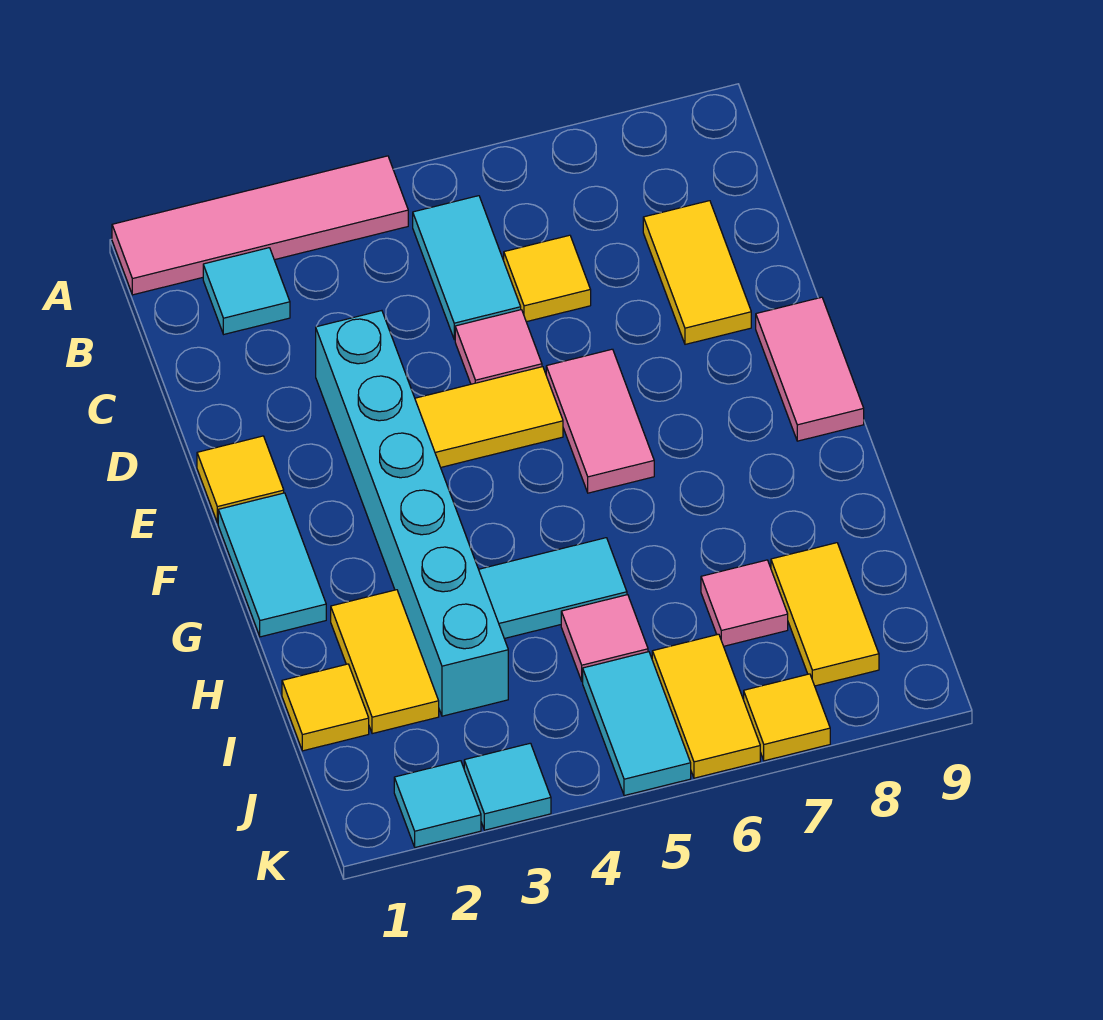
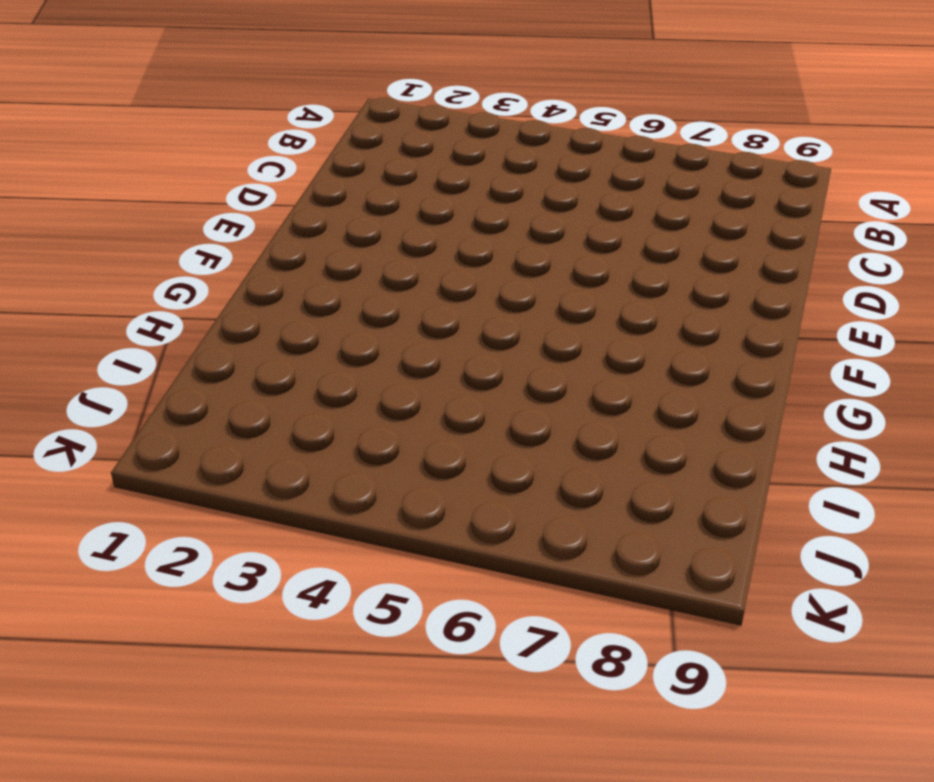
none -> pink tile A1:A4 level 1
none -> cyan tile B2 level 1
none -> cyan tile B5:C5 level 1

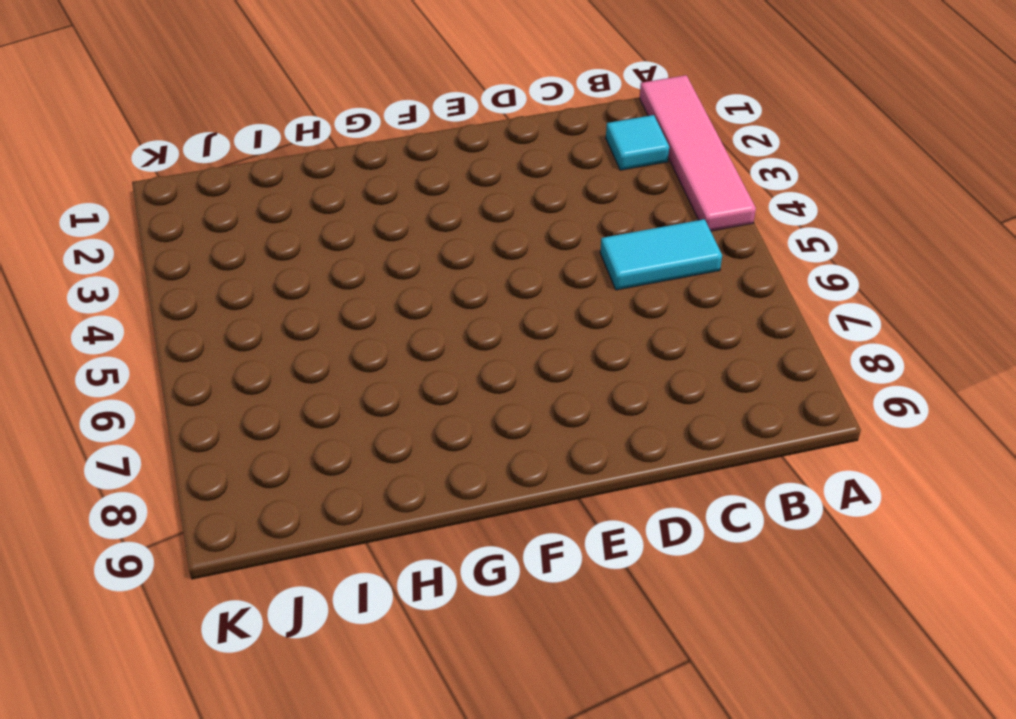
none -> yellow tile C6 level 1
none -> yellow tile C8:D8 level 1
none -> cyan brick D3:I3 level 1

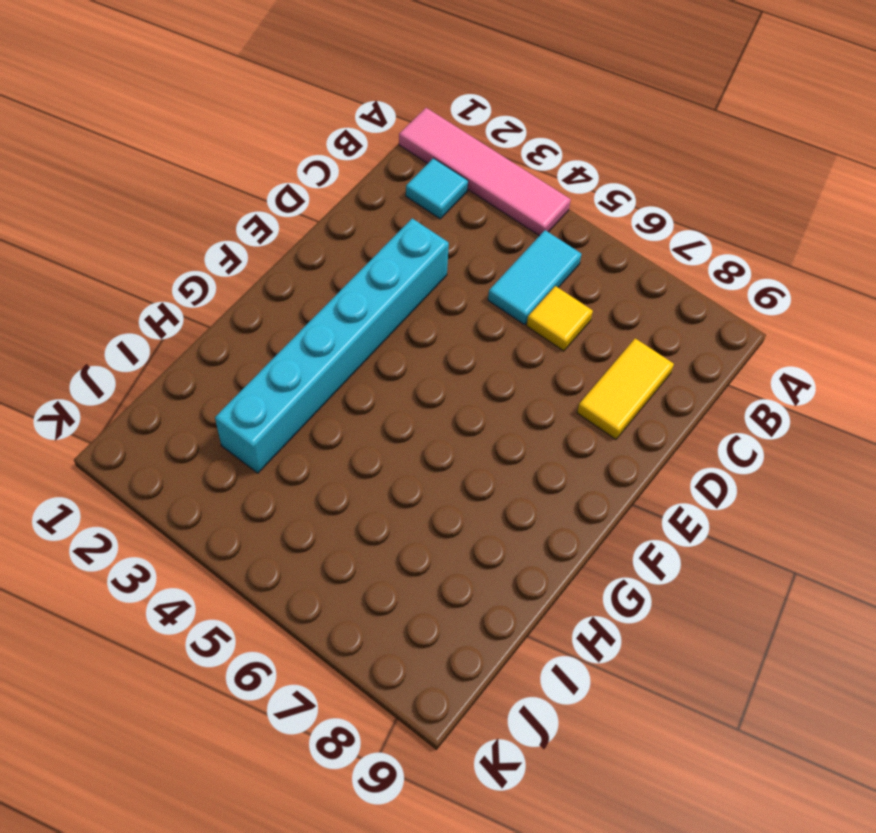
none -> pink tile D5 level 1
none -> yellow tile E1 level 1
none -> yellow tile E4:E5 level 1

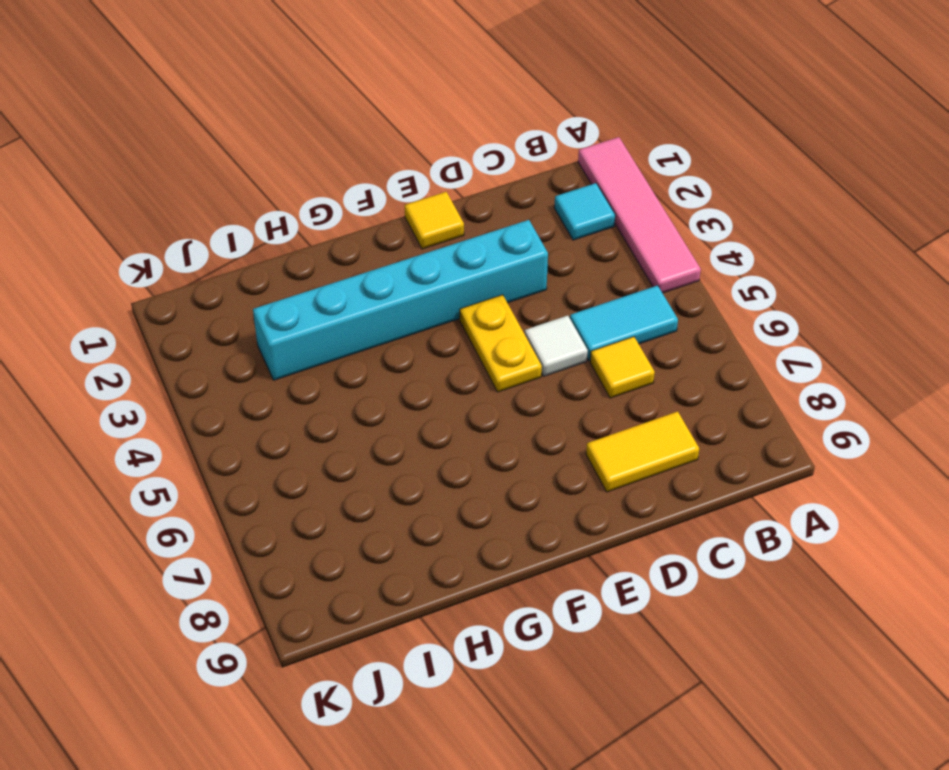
white tile D5 level 1 -> pink tile D5 level 1
yellow plate E4:E5 level 1 -> yellow tile E4:E5 level 1
none -> pink tile E6:F6 level 1
none -> pink tile E9:F9 level 1
none -> cyan tile F1:G1 level 1

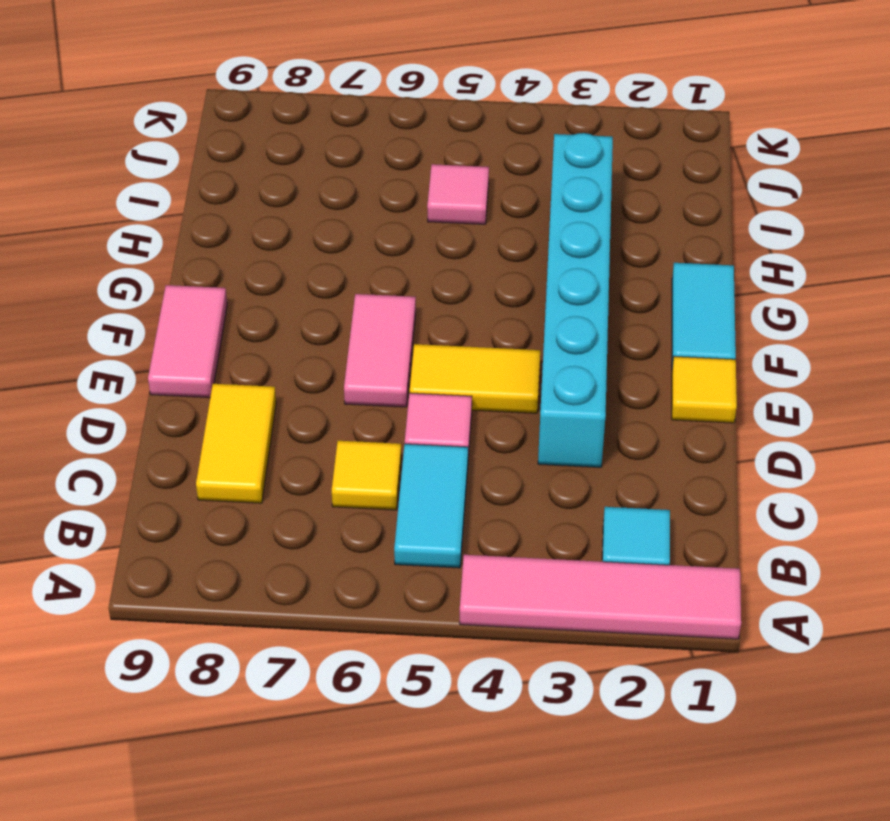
none -> yellow tile H2:I2 level 1
none -> cyan tile H4:H5 level 1
none -> yellow tile I1 level 1

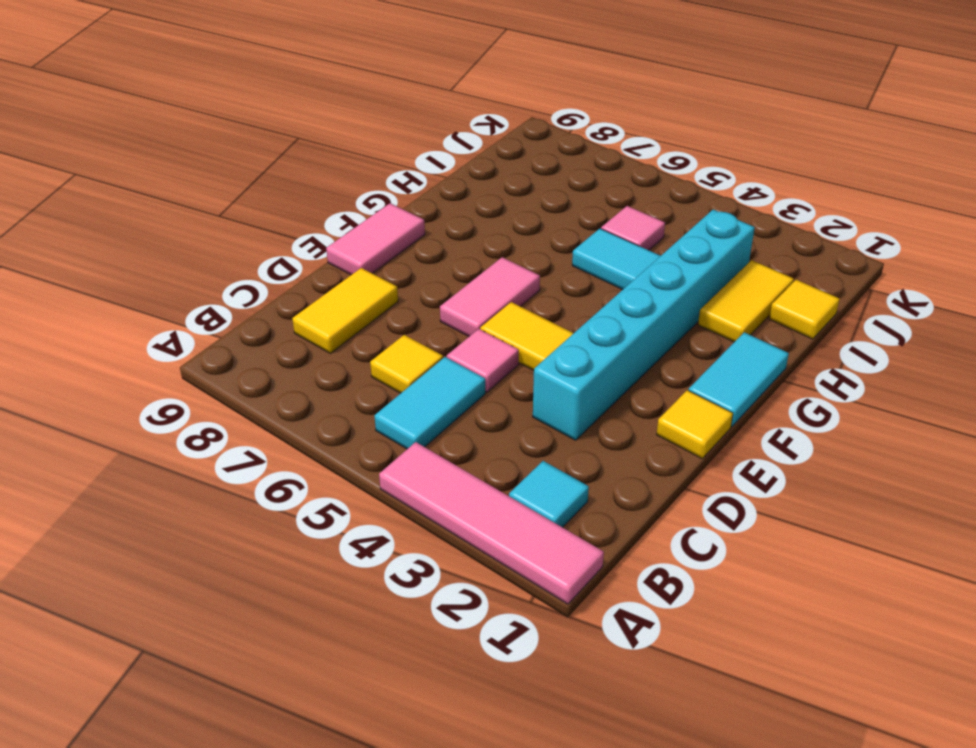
none -> pink tile I7 level 1
none -> yellow tile I8:J8 level 1
none -> cyan tile J5:K5 level 1

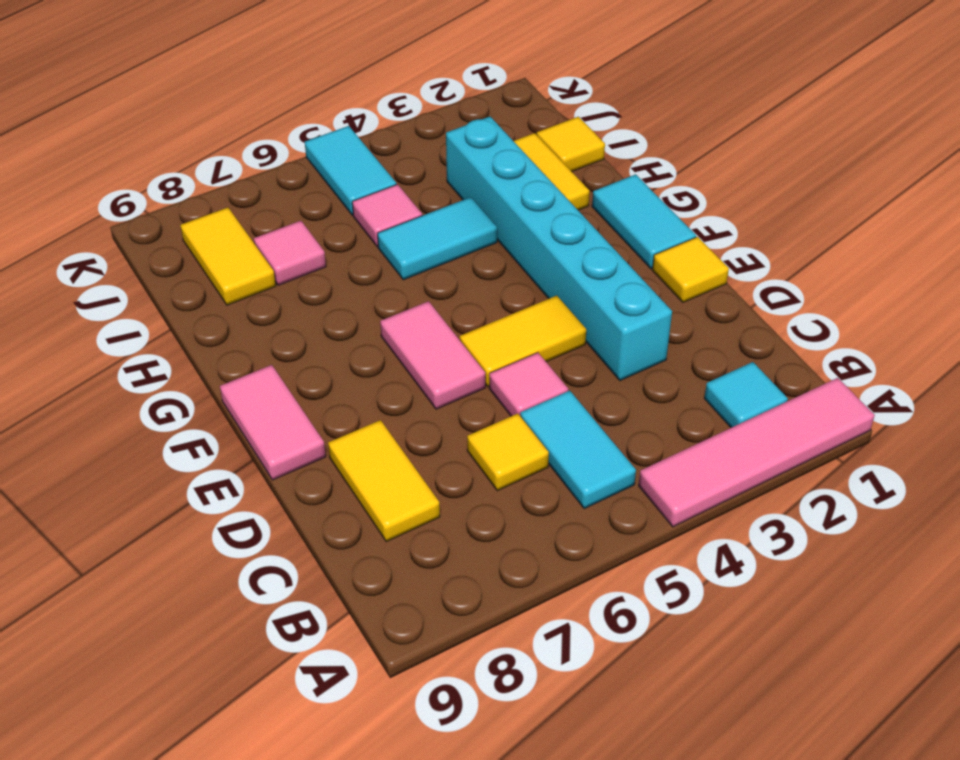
none -> yellow tile J6:K6 level 1
none -> cyan tile K2 level 1
none -> cyan tile K3 level 1

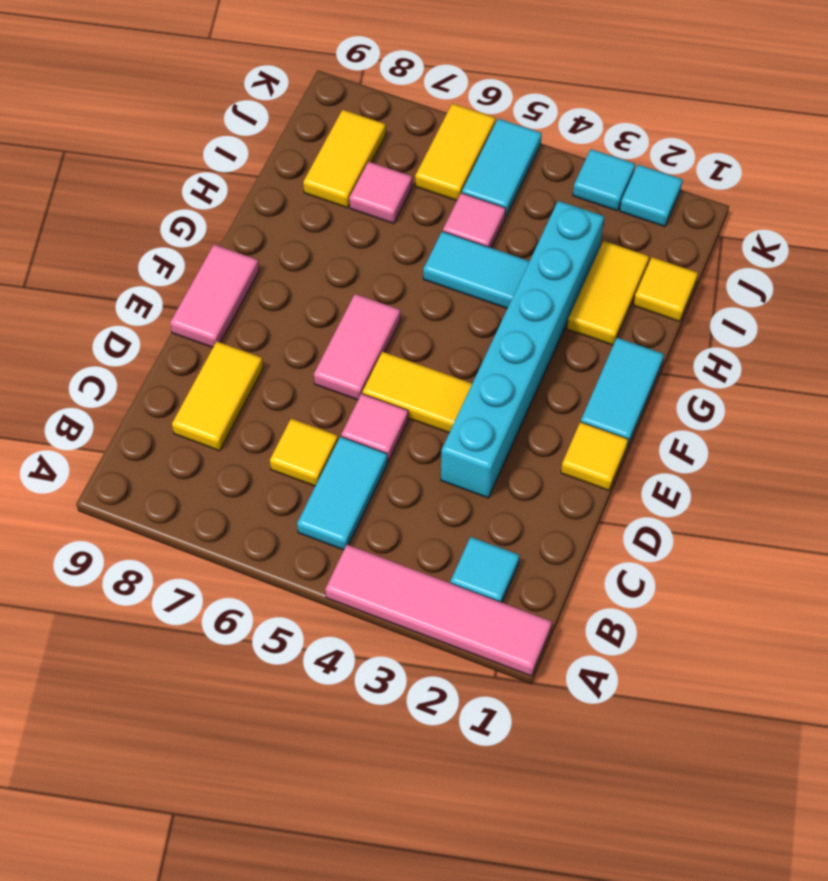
none -> yellow tile K7 level 1

